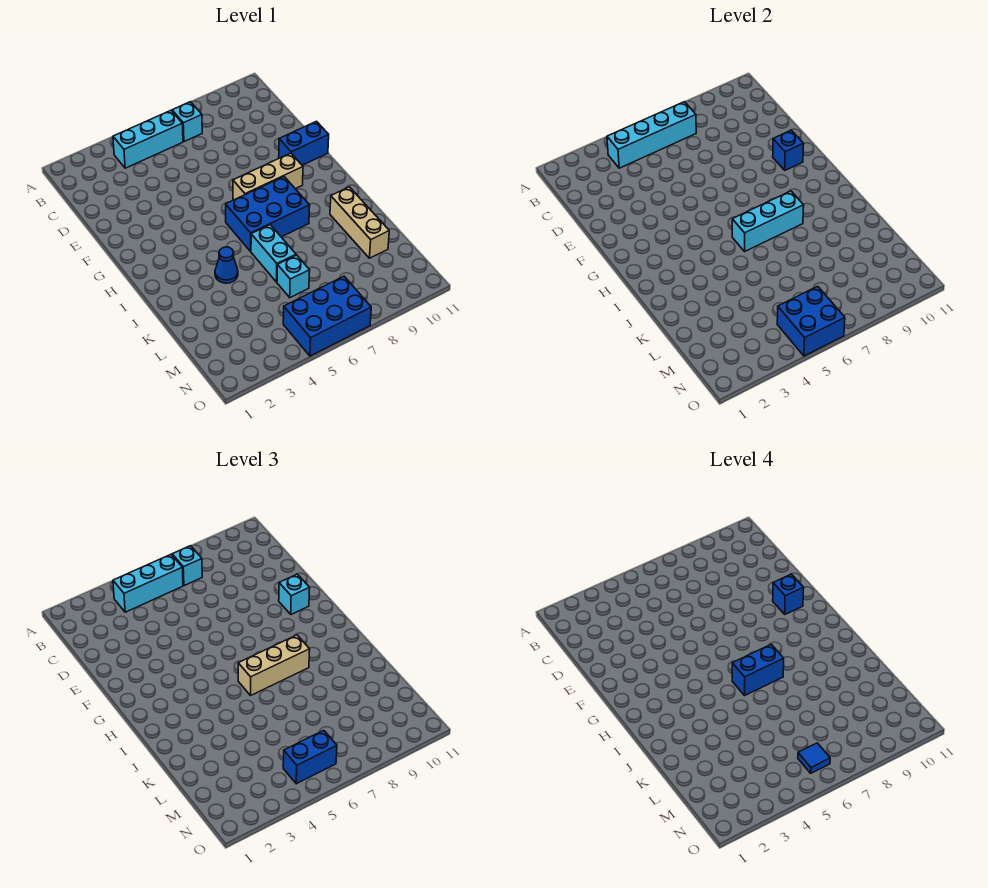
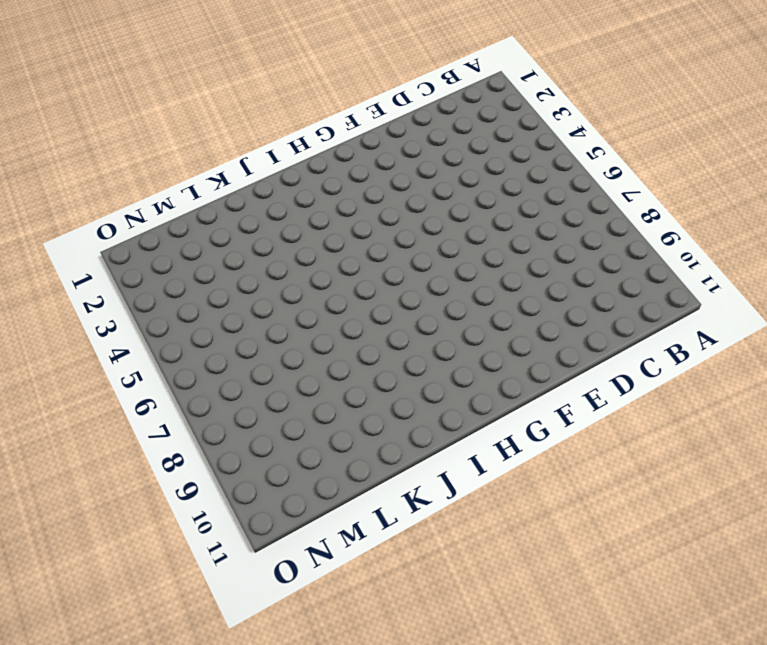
none -> cyan brick B4:B6 level 1
none -> cyan brick B7 level 1
none -> blue brick F10:F11 level 1

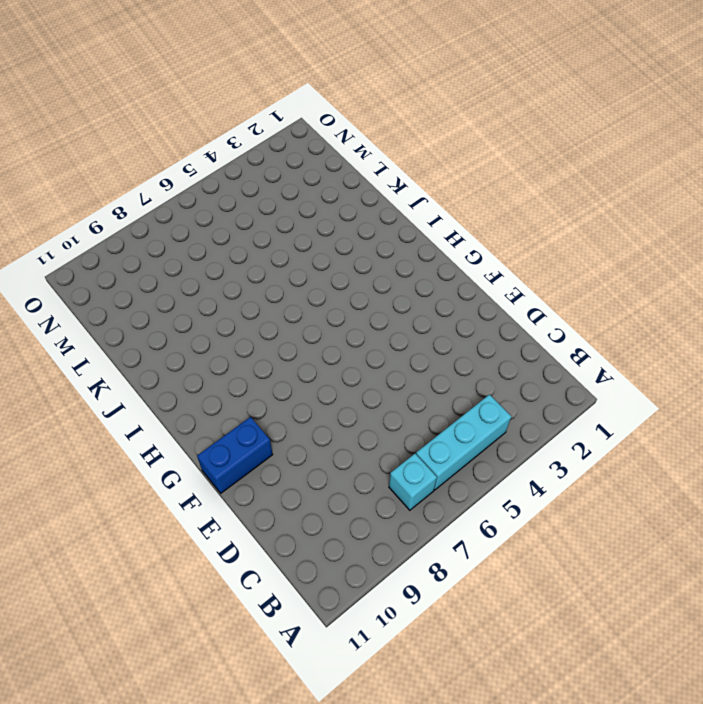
none -> tan brick G7:G9 level 1
none -> blue brick H6:I8 level 1
none -> blue cone J4 level 1

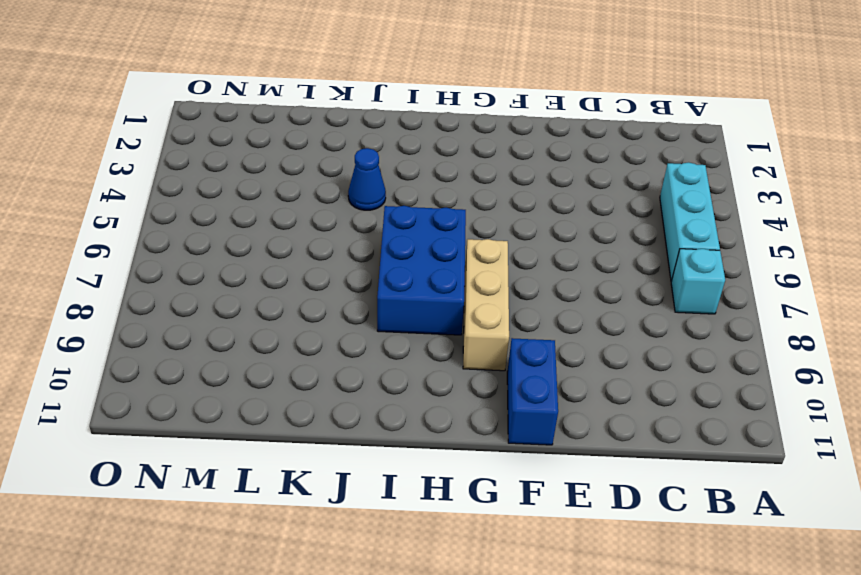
none -> cyan brick J6:K6 level 1
none -> tan brick J10:L10 level 1
none -> cyan brick L6 level 1

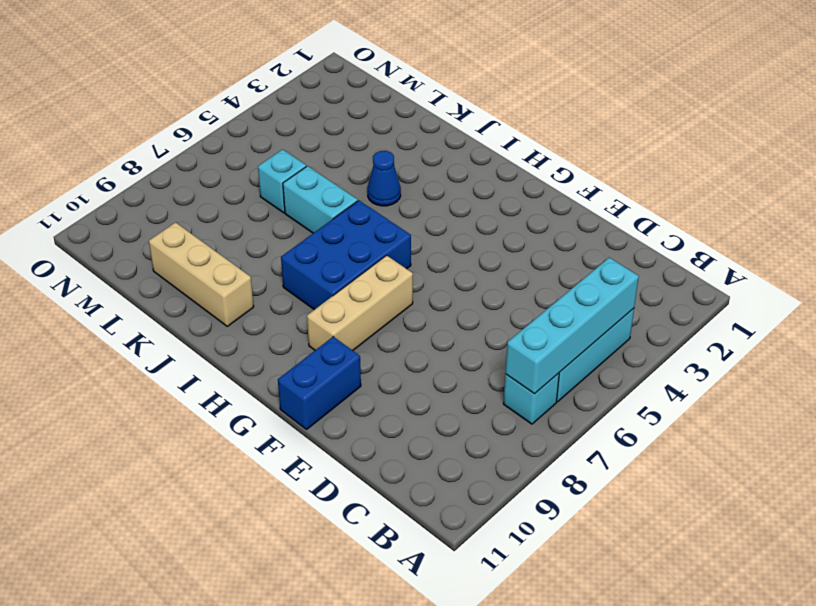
none -> blue brick N5:O7 level 1
none -> blue brick F10 level 2
none -> cyan brick I6:I8 level 2

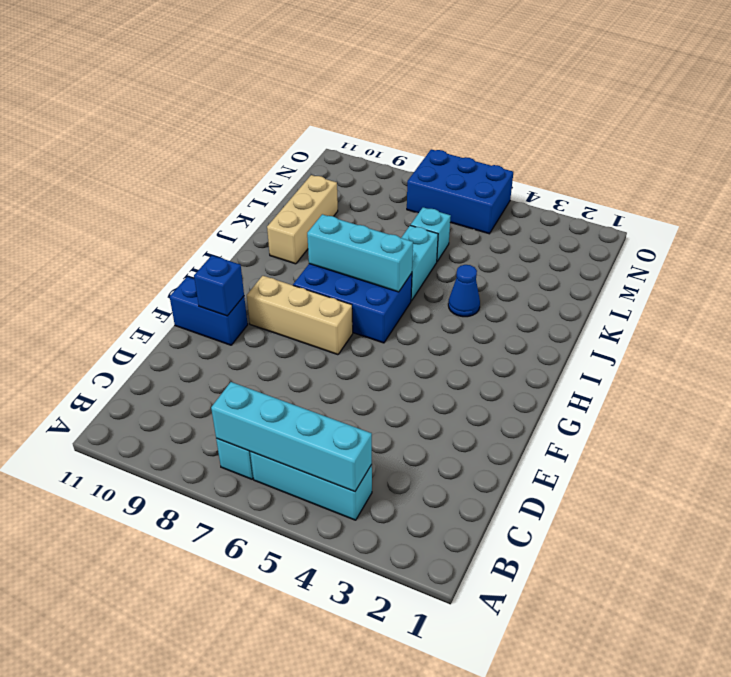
none -> blue brick N5:O6 level 2
none -> cyan brick B4:B6 level 3
none -> cyan brick B7 level 3

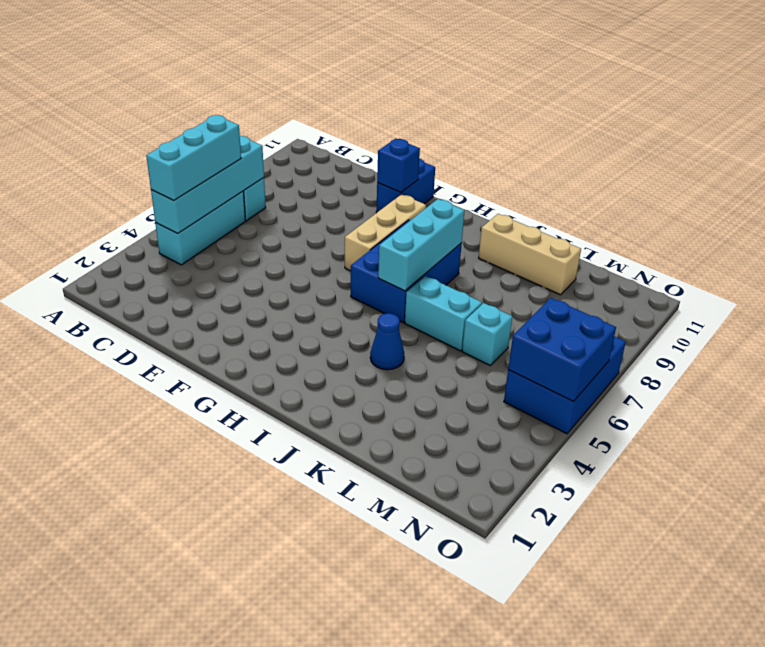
none -> cyan brick B7 level 3
none -> cyan brick F10 level 3
none -> tan brick I6:I8 level 3

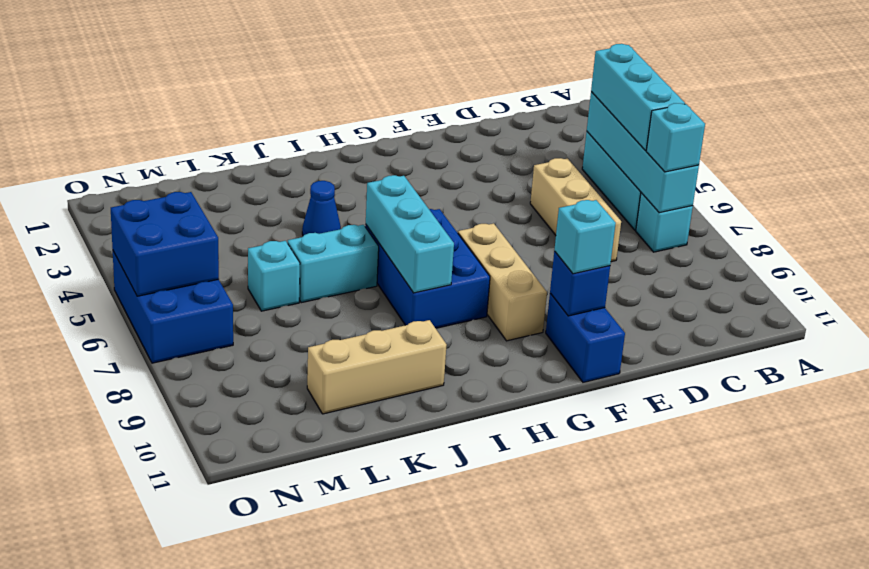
tan brick D5:D7 level 1 -> tan brick I6:I8 level 3
none -> blue brick N5:N6 level 3
none -> blue brick F10 level 4
none -> blue brick I6:I7 level 4

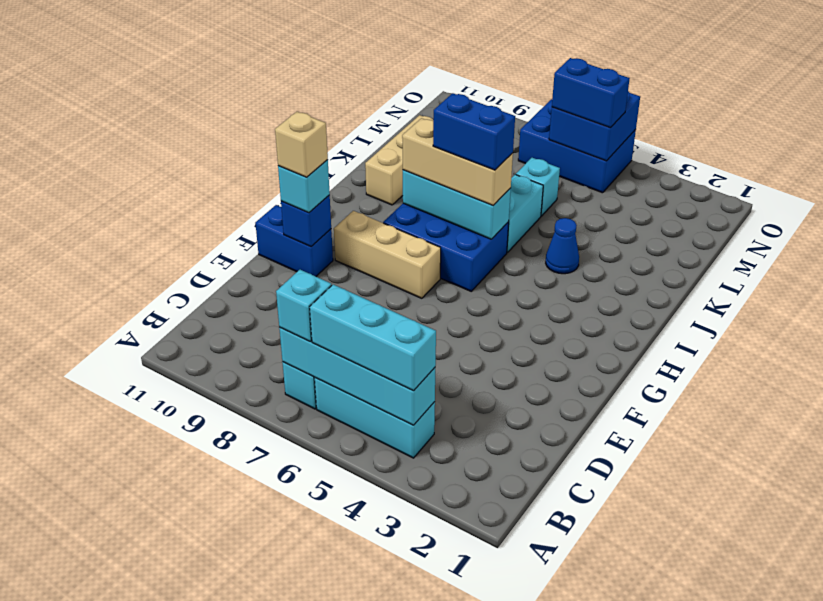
tan brick F10 level 4 -> blue brick F10 level 4
none -> blue tile N6 level 4

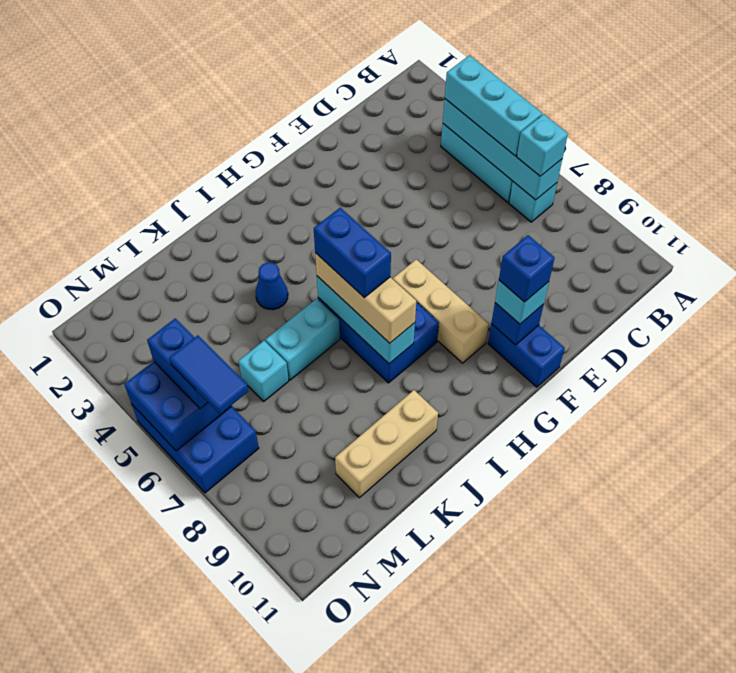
blue tile N6:N7 level 4 -> blue tile N6 level 4

